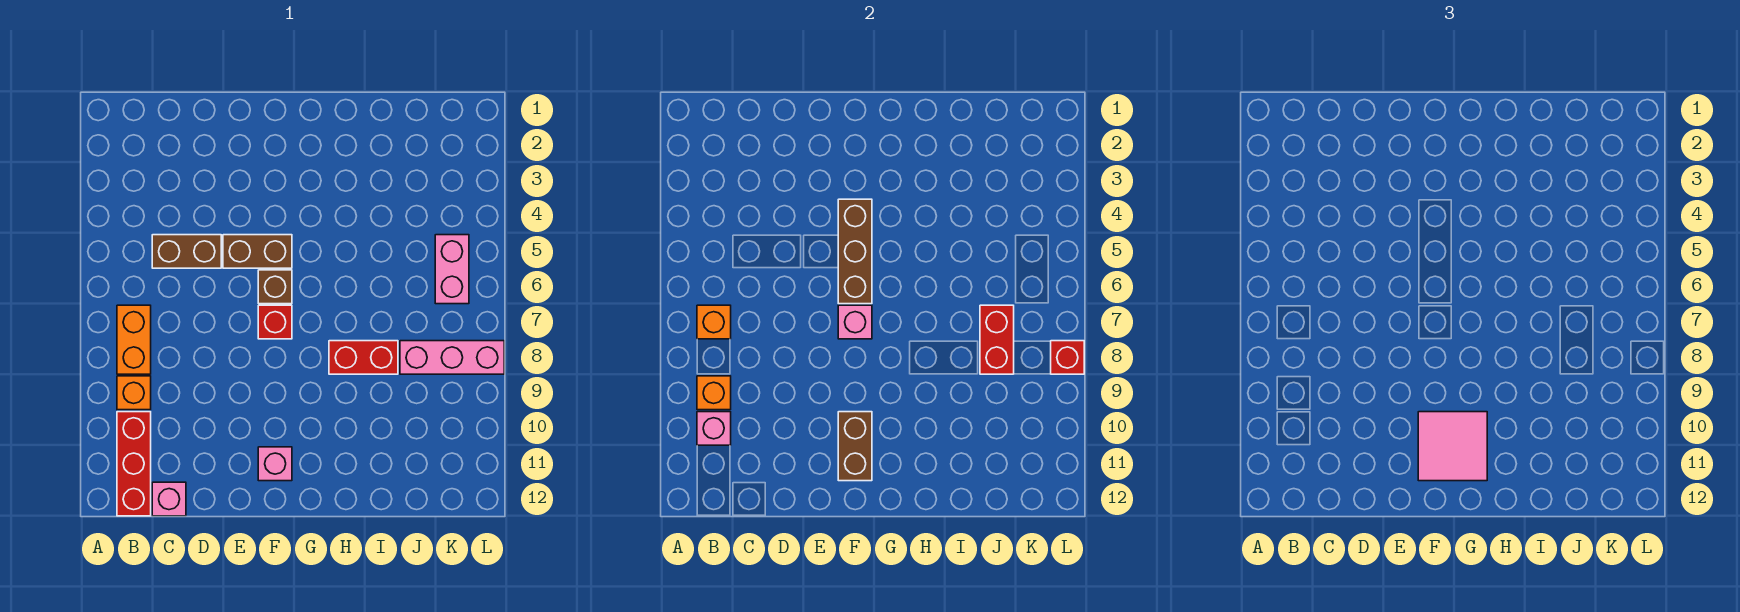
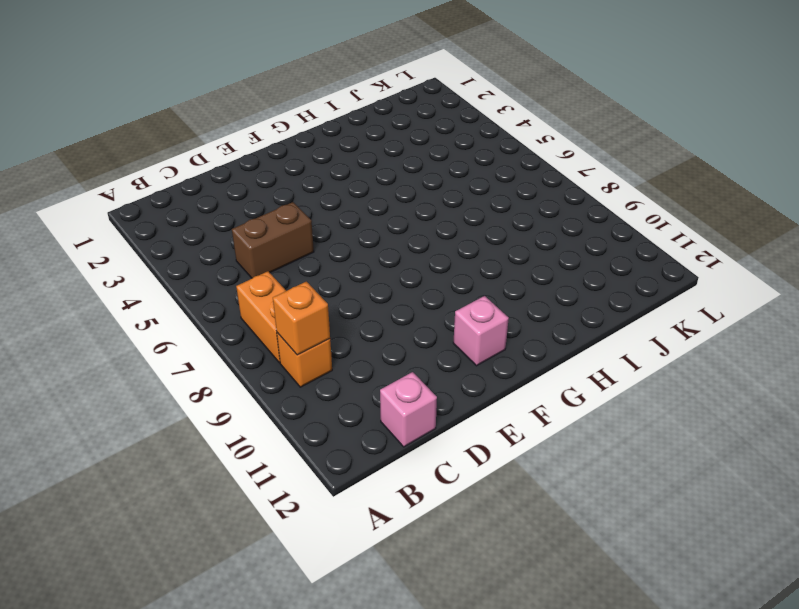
none -> red brick B10:B12 level 1
none -> brown brick E5:F5 level 1
none -> brown brick F6 level 1

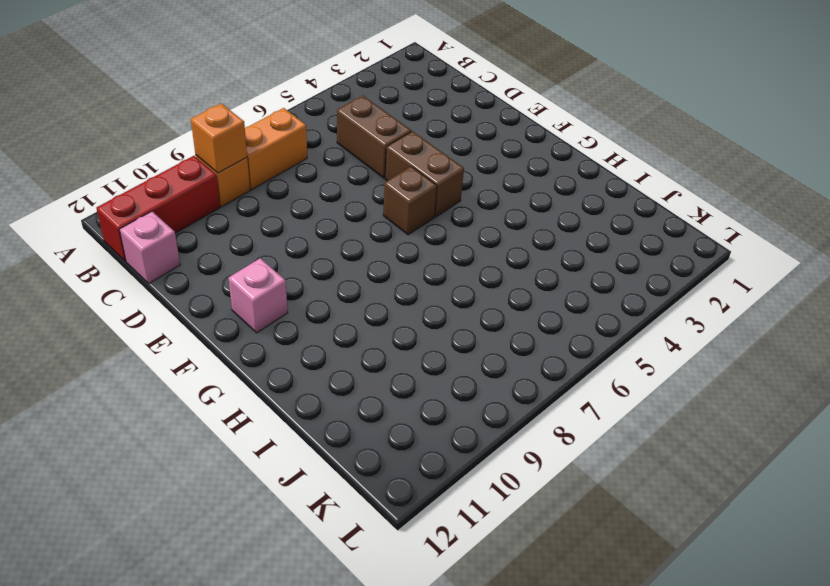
none -> red brick F7 level 1
none -> red brick H8:I8 level 1
none -> pink brick J8:L8 level 1

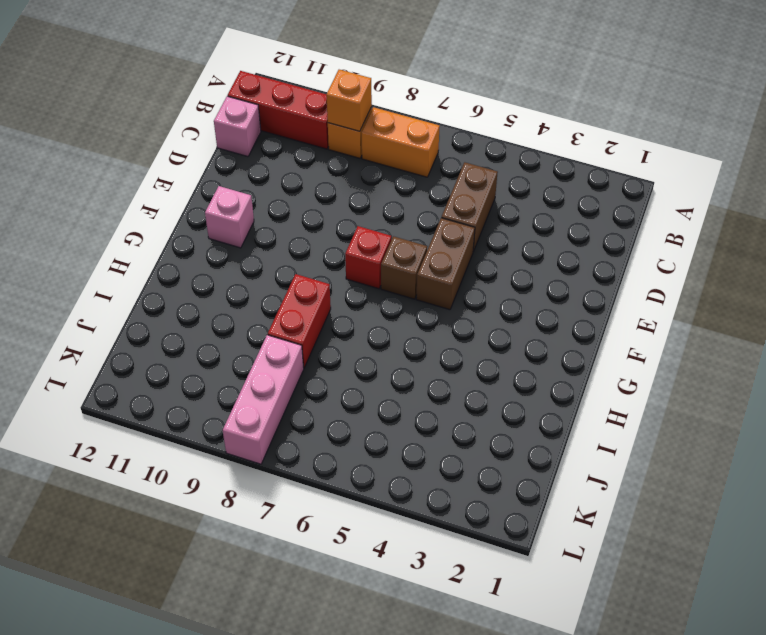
none -> pink brick K5:K6 level 1
none -> orange brick B7 level 2
none -> pink brick B10 level 2

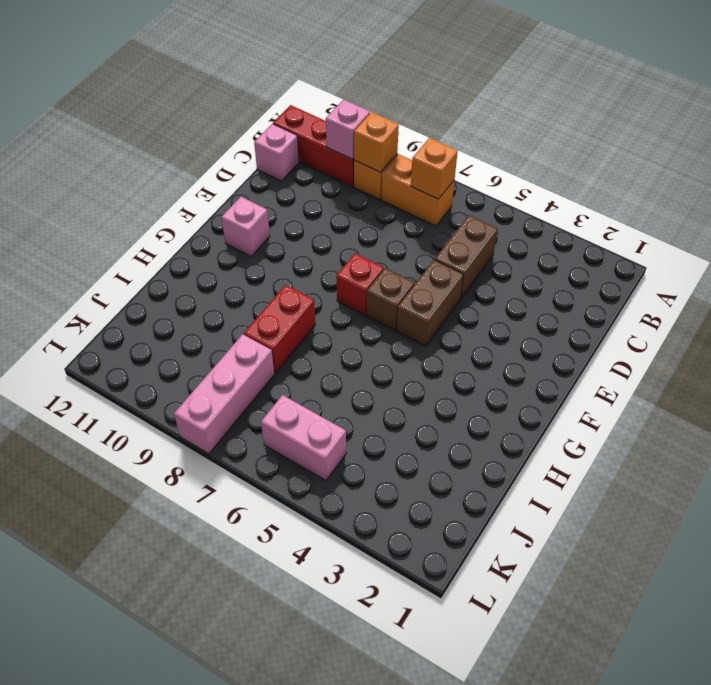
none -> brown brick F4:F6 level 2
none -> pink brick F7 level 2
none -> brown brick F10:F11 level 2

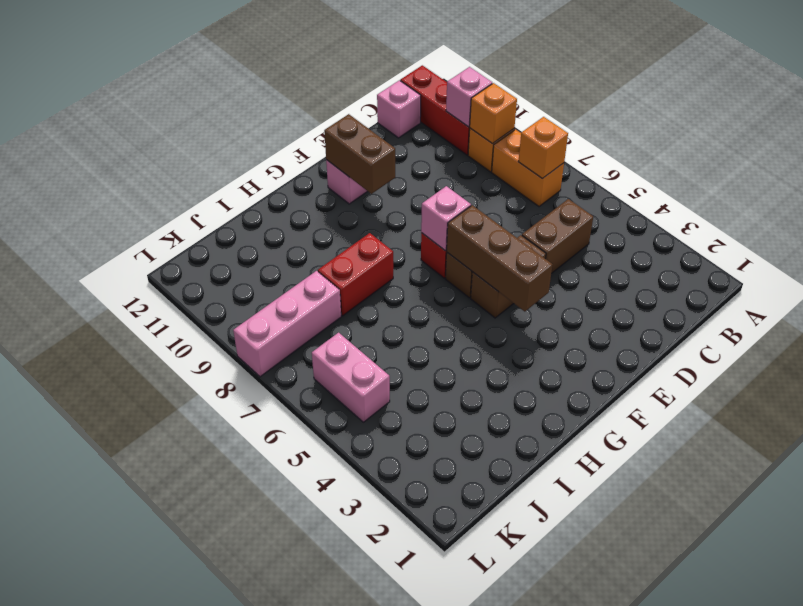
none -> red brick J7:J8 level 2
none -> red brick L8 level 2
none -> pink tile F10:G11 level 3

